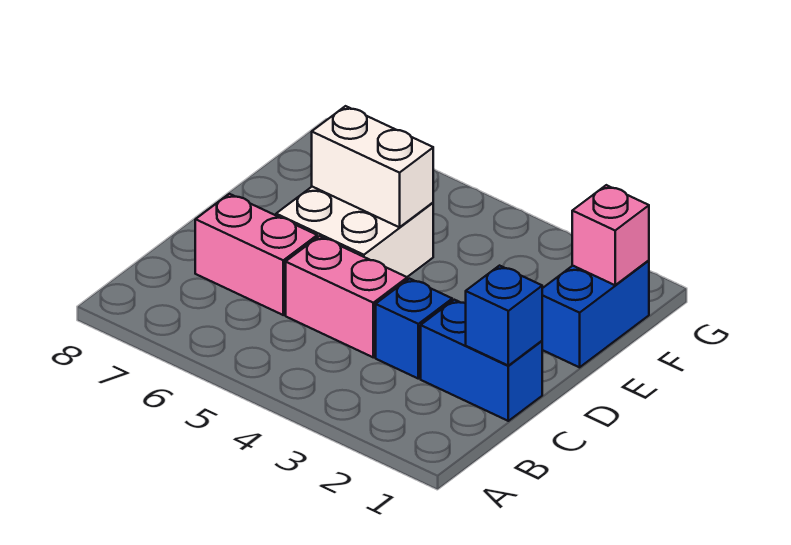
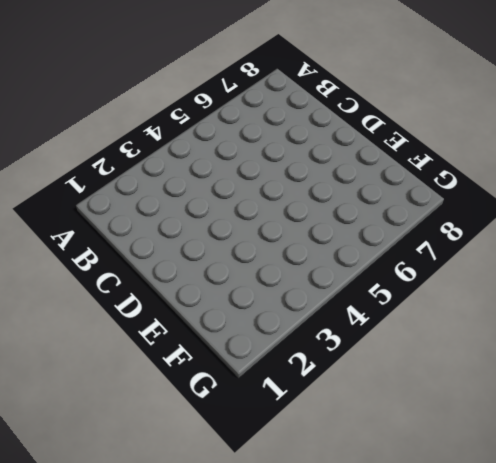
none -> blue brick C1:C2 level 1
none -> blue brick C3 level 1

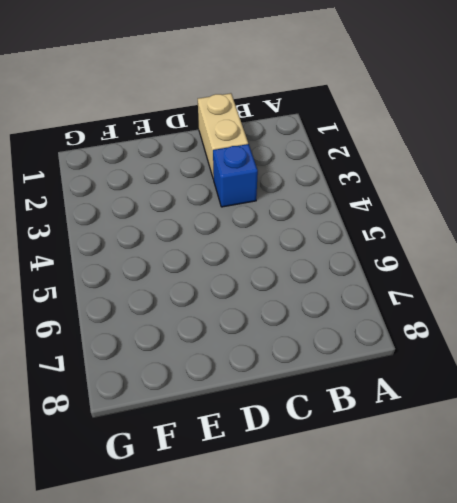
tan brick C1:C2 level 1 -> blue brick C1:C2 level 1
none -> pink brick C4:C5 level 1
none -> pink brick C6:C7 level 1

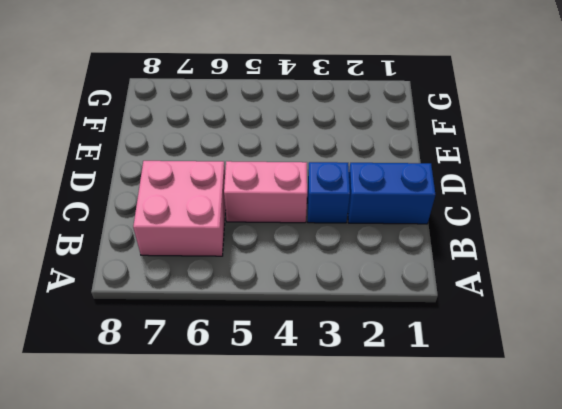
pink brick B6:C7 level 1 -> pink brick C6:C7 level 1
none -> white brick D5:E6 level 1
none -> blue brick E1:F1 level 1

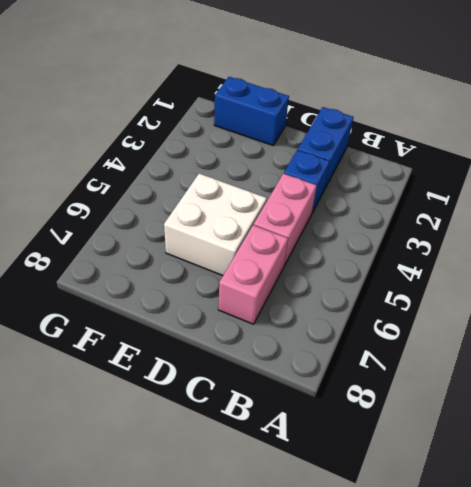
none -> blue brick C1 level 2
none -> white brick E5:E6 level 2

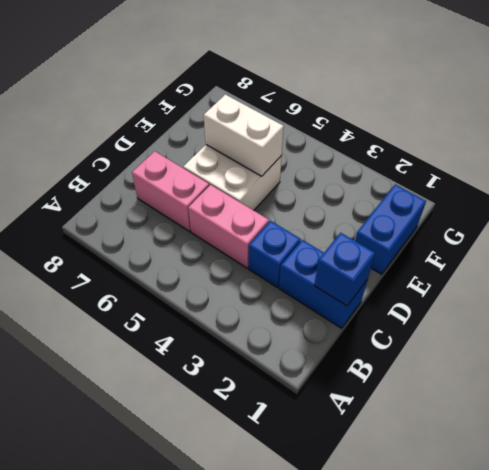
none -> pink brick F1 level 2

